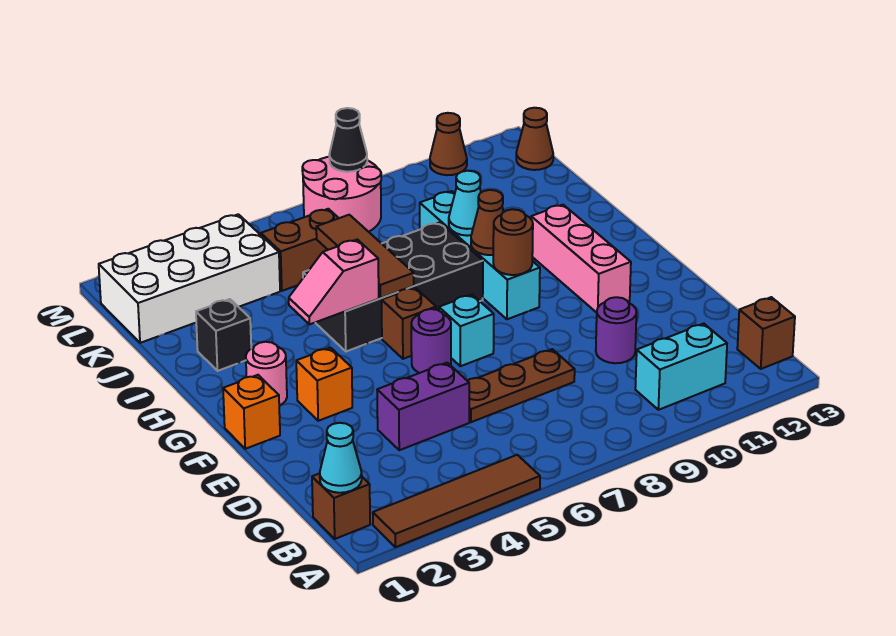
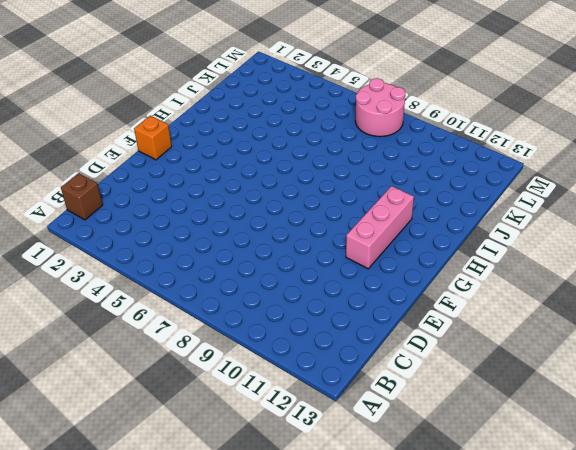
none -> brown tile A2:A5 level 1
none -> cyan brick B10:B11 level 1
none -> brown brick B13 level 1

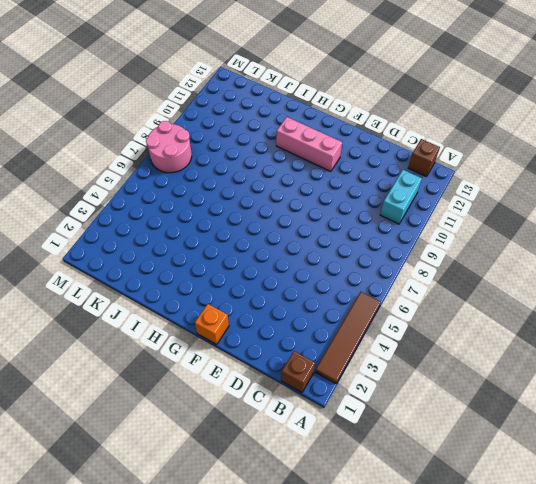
none -> purple brick D4:D5 level 1
none -> brown plate D6:D8 level 1
none -> purple round brick D10 level 1

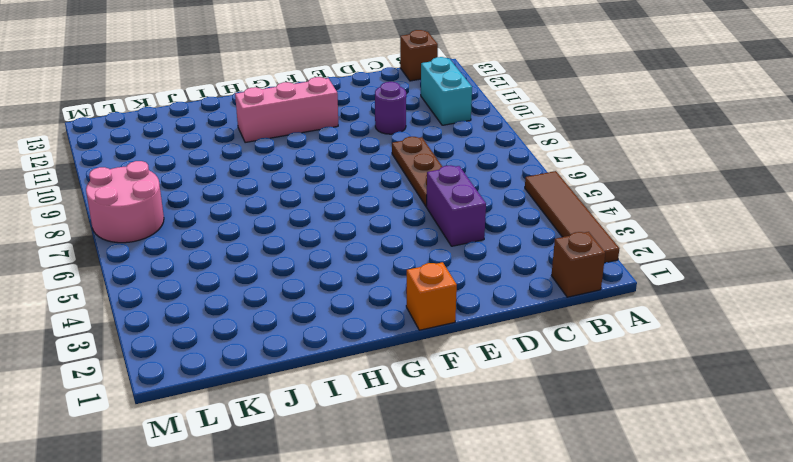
none -> orange brick F3 level 1
none -> purple round brick F6 level 1
none -> cyan brick F7 level 1

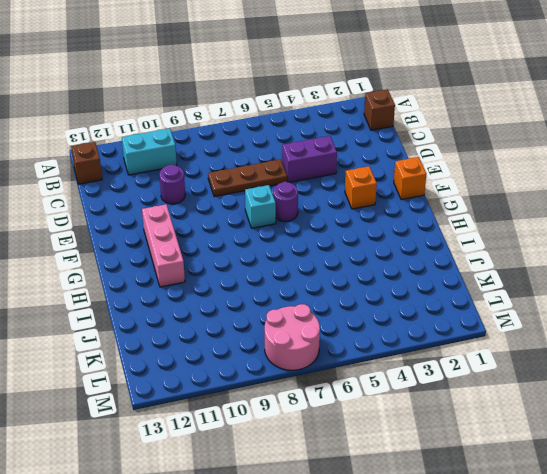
none -> brown tile A2:A5 level 1
none -> pink round brick G2 level 1
none -> brown brick G6 level 1

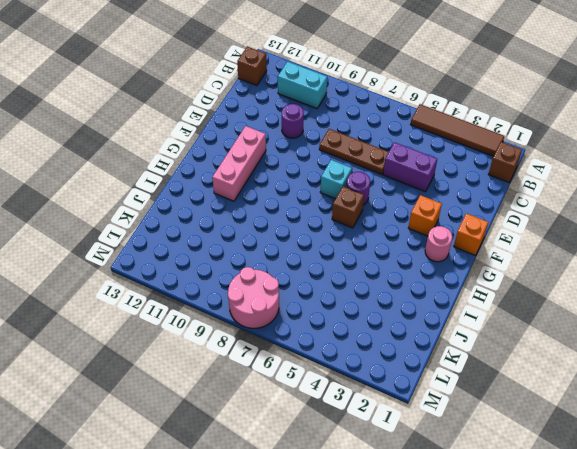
none -> cyan brick G9:J9 level 1
none -> black brick H5:I8 level 1
none -> black brick I2 level 1

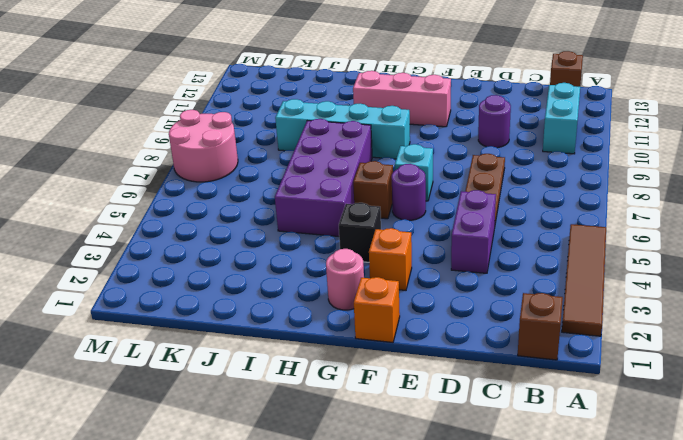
black brick G4 level 1 -> black brick I2 level 1
purple brick H5:I8 level 1 -> black brick H5:I8 level 1
none -> white brick K1:L4 level 1
none -> brown brick K5:K6 level 1
none -> brown cone L13 level 1

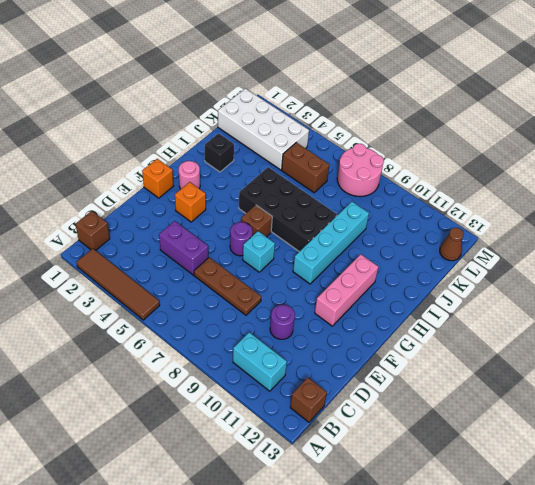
none -> brown cone M11 level 1
none -> cyan cone B1 level 2
none -> brown round brick G9 level 2

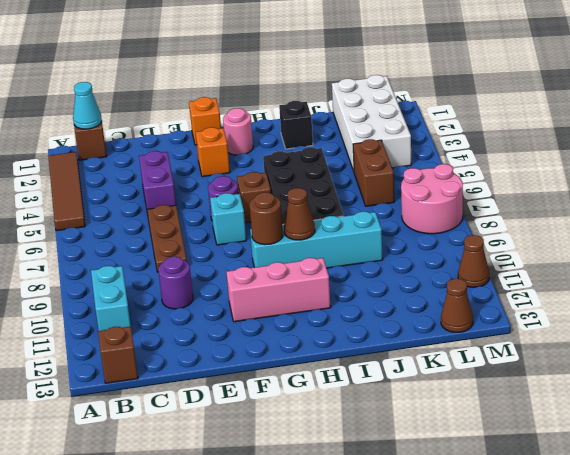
none -> pink slope H4:H5 level 2 top 5
none -> brown tile H6:J6 level 2
none -> cyan cone I9 level 2

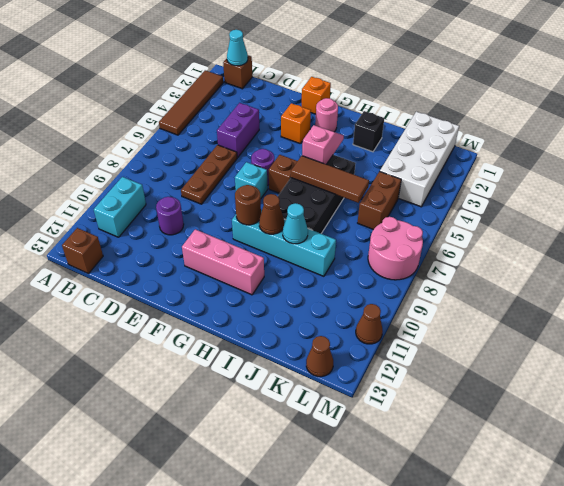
none -> black cone M8 level 2

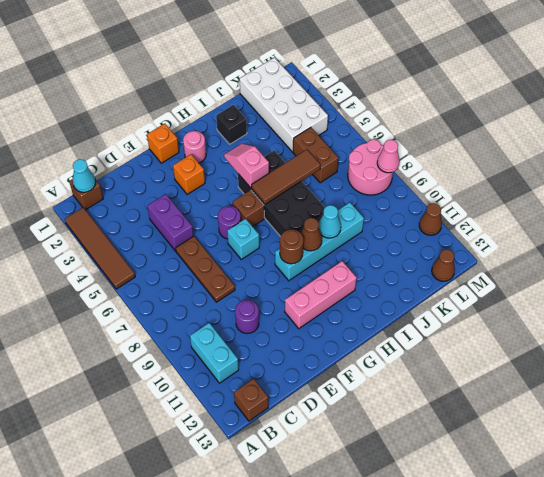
pink cone M8 level 2 -> black cone M8 level 2

